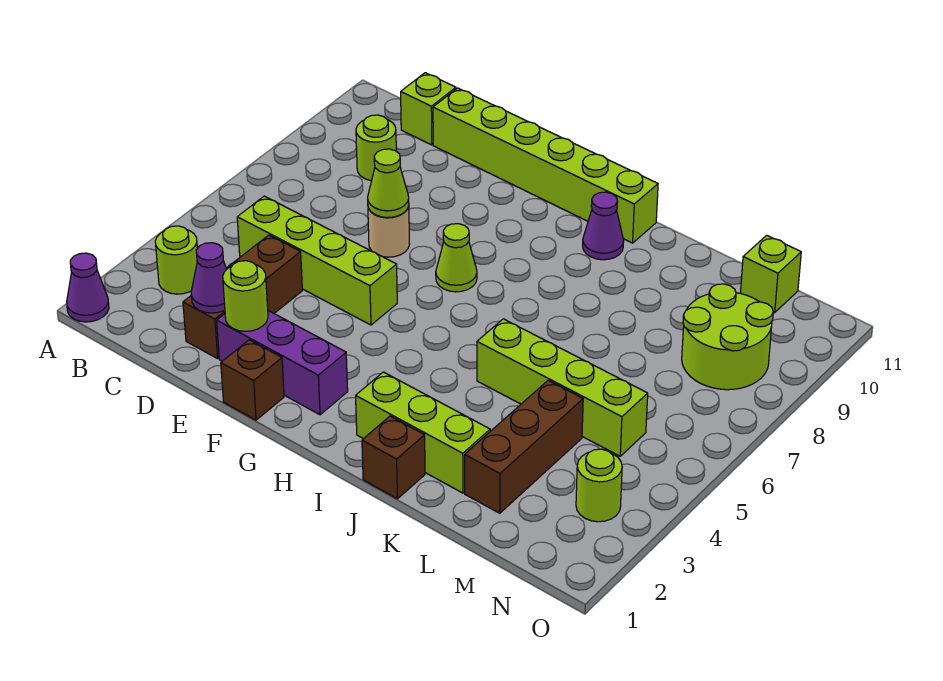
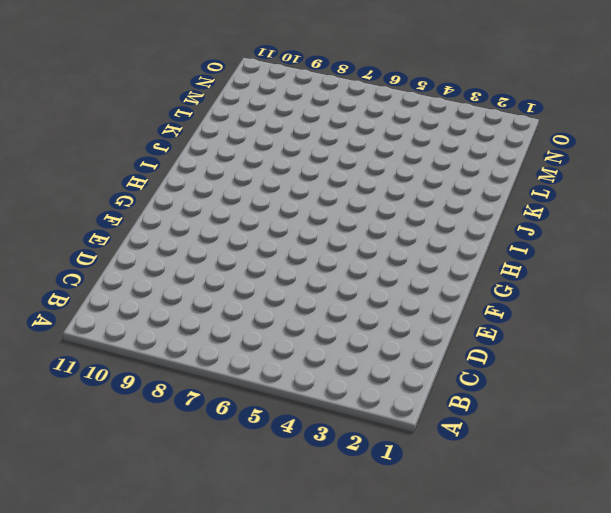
none -> purple cone A1 level 1
none -> lime round brick B3 level 1
none -> lime brick C5:F5 level 1

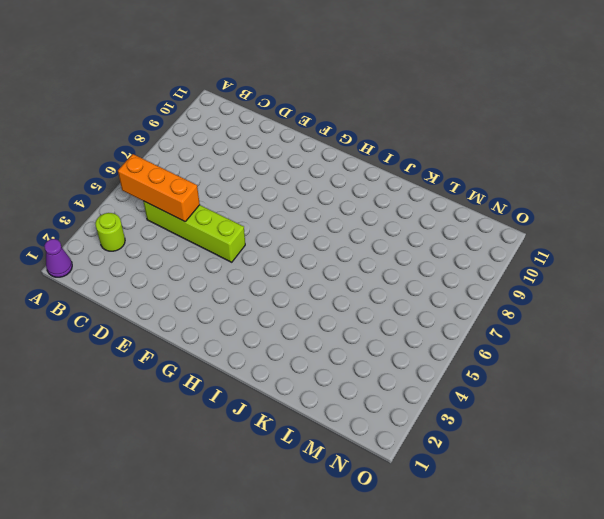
orange brick B5:D5 level 2 -> none
none -> lime round brick C9 level 1
none -> lime brick C11 level 1
none -> brown brick D2:D4 level 1

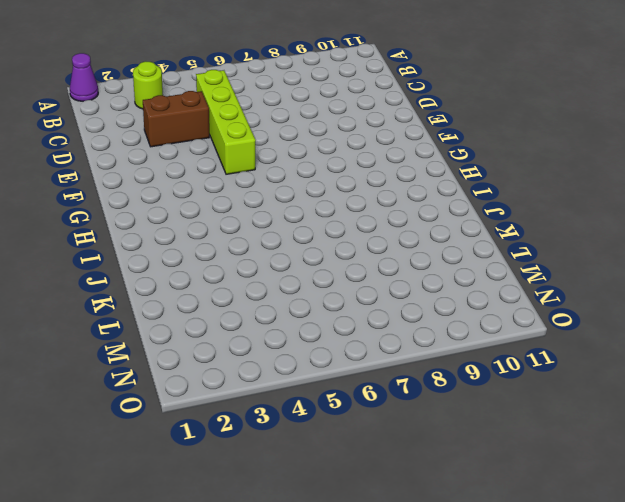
brown brick D3:D4 level 1 -> brown brick D2:D4 level 1
none -> lime round brick C9 level 1
none -> lime brick C11 level 1
none -> lime brick D11:I11 level 1

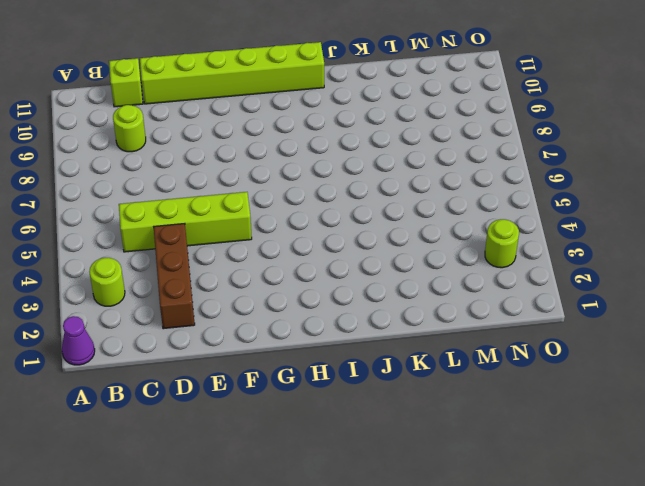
none -> purple brick E2:G2 level 1
none -> tan round brick E7 level 1
none -> brown brick F1 level 1

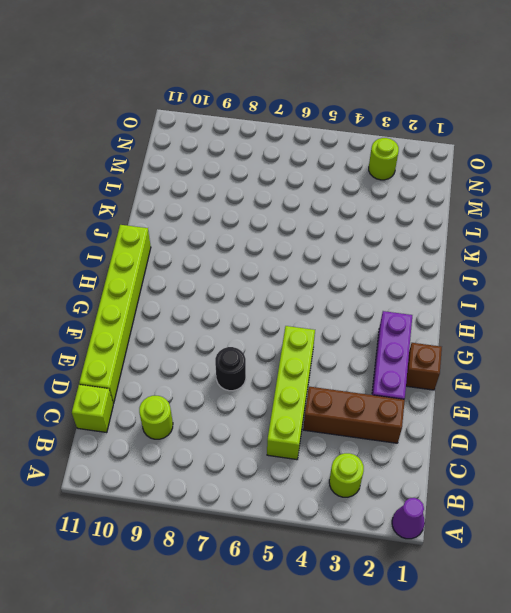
black round brick E7 level 1 -> tan round brick E7 level 1
none -> lime cone G7 level 1
none -> lime brick I2:K2 level 1
none -> purple cone I10 level 1

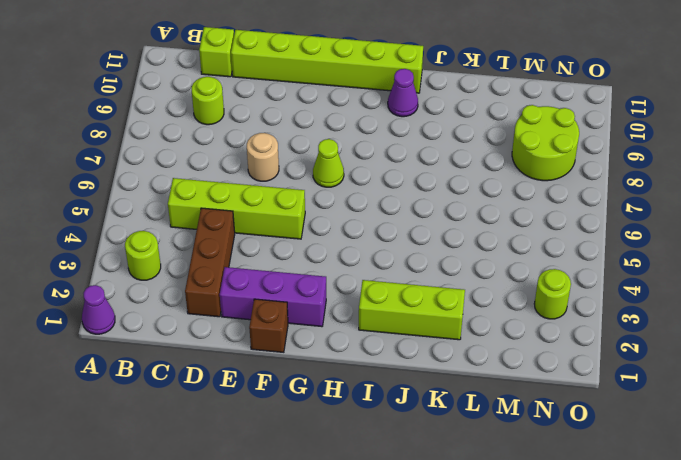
none -> brown brick J1 level 1
none -> lime brick J5:M5 level 1
none -> brown brick L2:L4 level 1

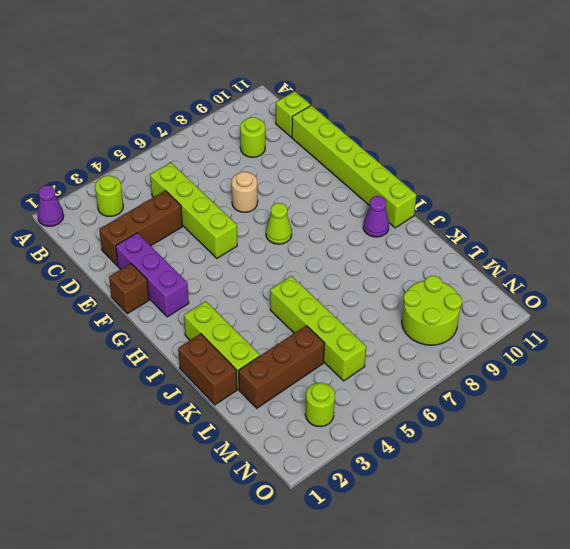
brown brick J1:K1 level 1 -> brown brick J1 level 1
none -> lime brick M11 level 1
none -> purple cone D2 level 2
none -> lime round brick E2 level 2

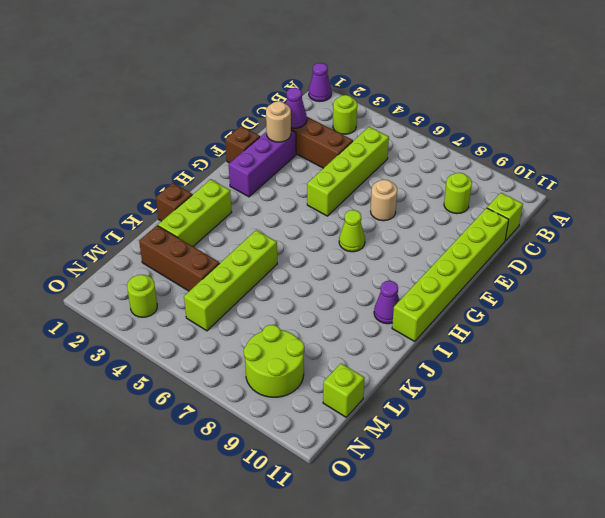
tan round brick E2 level 2 -> lime round brick E2 level 2
none -> lime cone E7 level 2

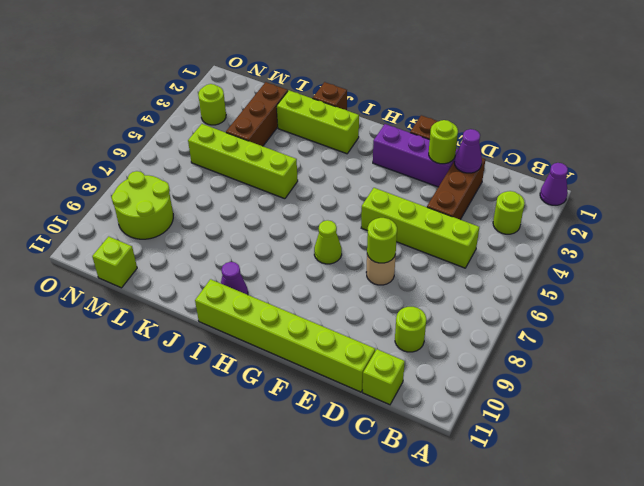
lime round brick E7 level 2 -> lime cone E7 level 2

